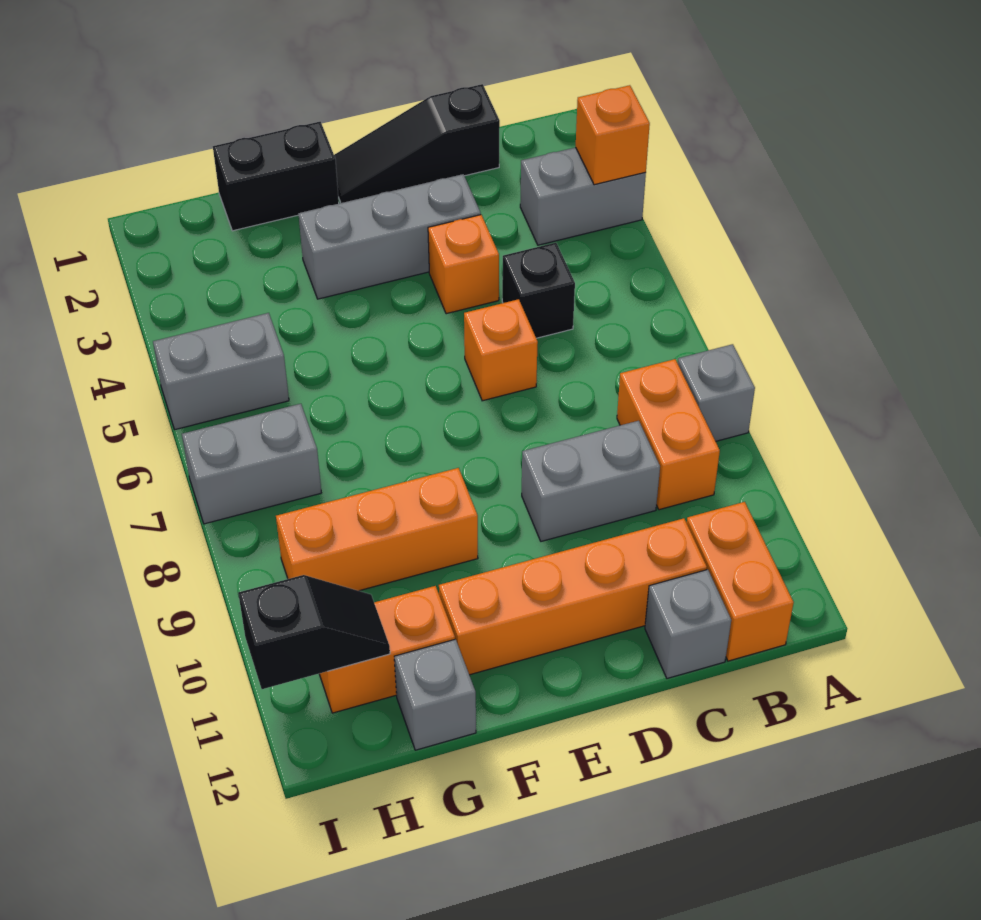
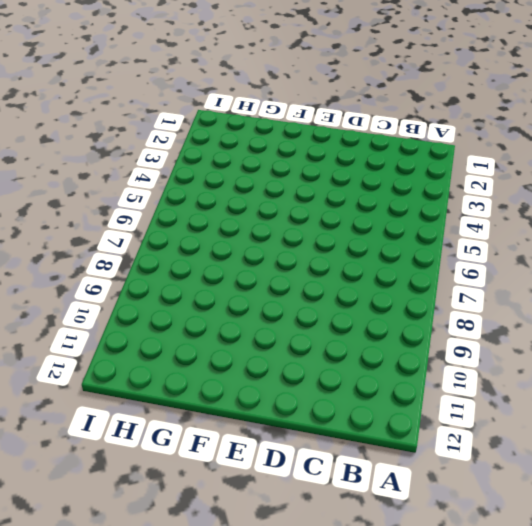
none -> grey brick A3:B3 level 1
none -> grey brick A8 level 1
none -> orange brick B8:B9 level 1

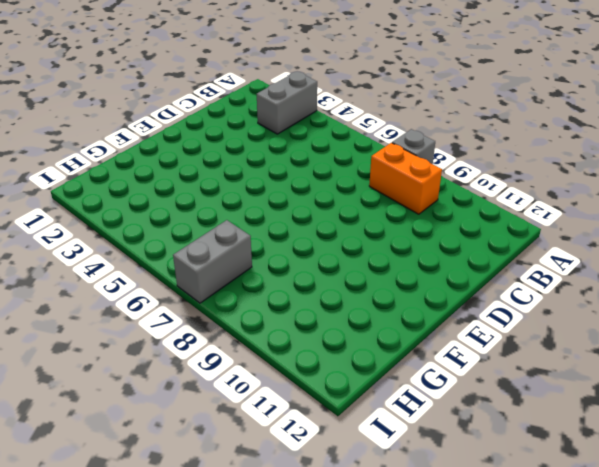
none -> orange brick B11:B12 level 1
none -> black slope C1:E1 level 1 top C
none -> black brick C5 level 1

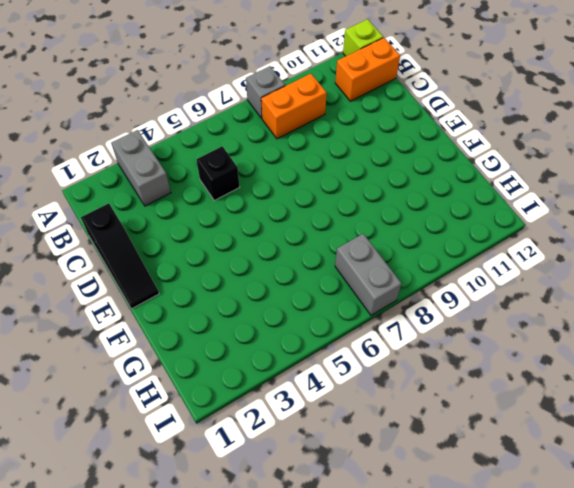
lime brick A12 level 1 -> none
none -> grey brick C9:D9 level 1
none -> orange brick C11:F11 level 1
none -> grey brick C12 level 1

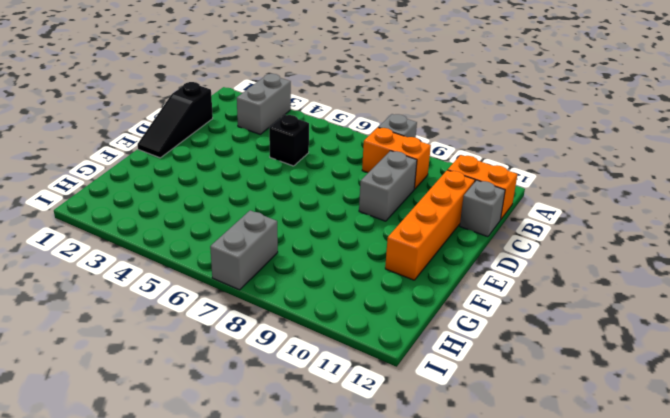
none -> grey brick D3:F3 level 1
none -> orange brick D4 level 1
none -> orange brick D6 level 1

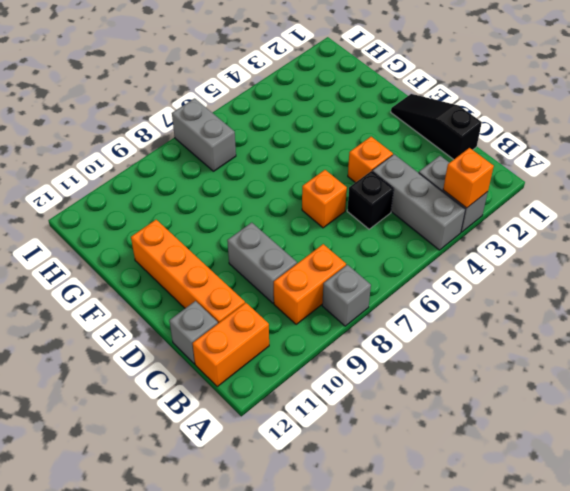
grey brick A4:C4 level 1 -> grey brick D3:F3 level 1
none -> black brick F1:G1 level 1
none -> orange brick F9:H9 level 1
none -> orange brick G11:H11 level 1

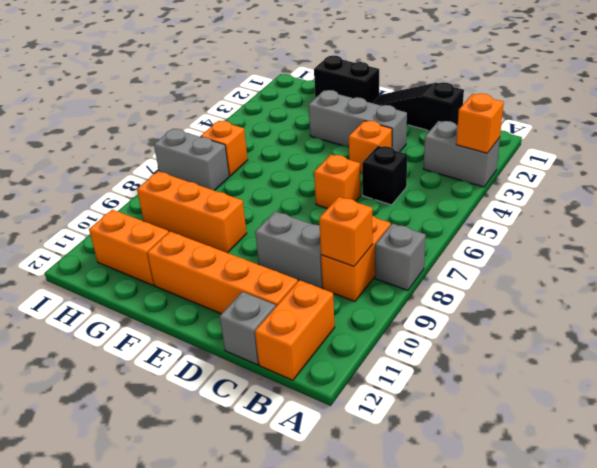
orange brick B9 level 2 -> none
orange brick H6 level 1 -> none
none -> grey brick G12 level 1
none -> grey brick H5:I5 level 1
none -> black slope H11:I11 level 2 top I

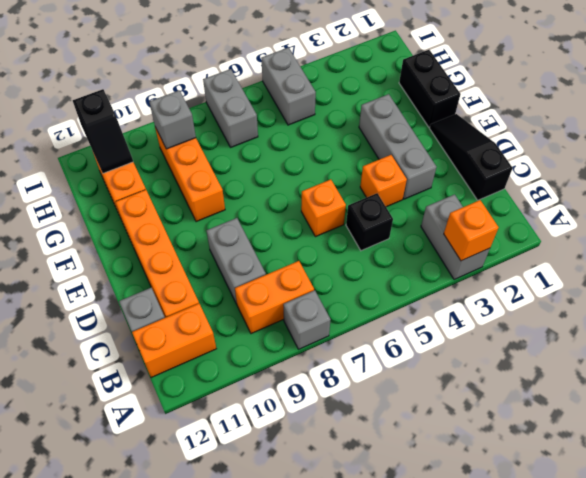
grey brick H9 level 2 -> grey brick G12 level 1

